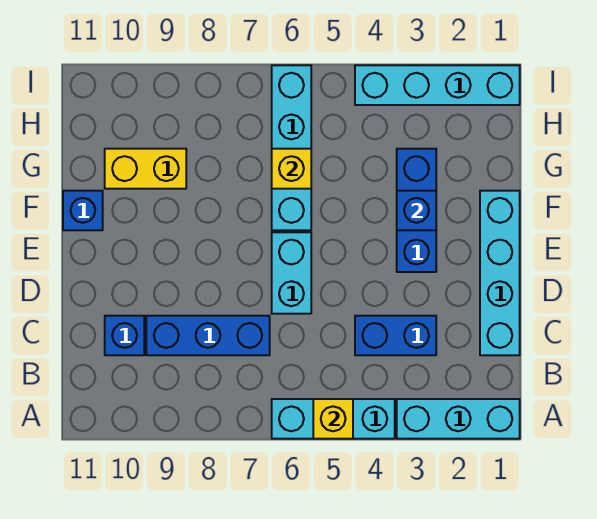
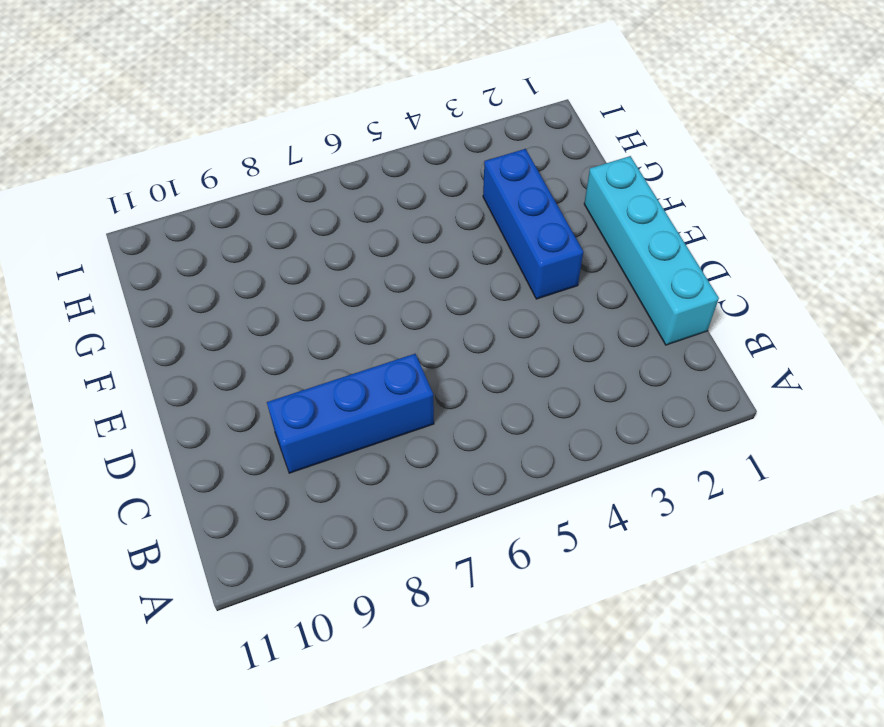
none -> cyan brick A1:A3 level 1
none -> cyan brick A4:A6 level 1
none -> blue brick C3:C4 level 1

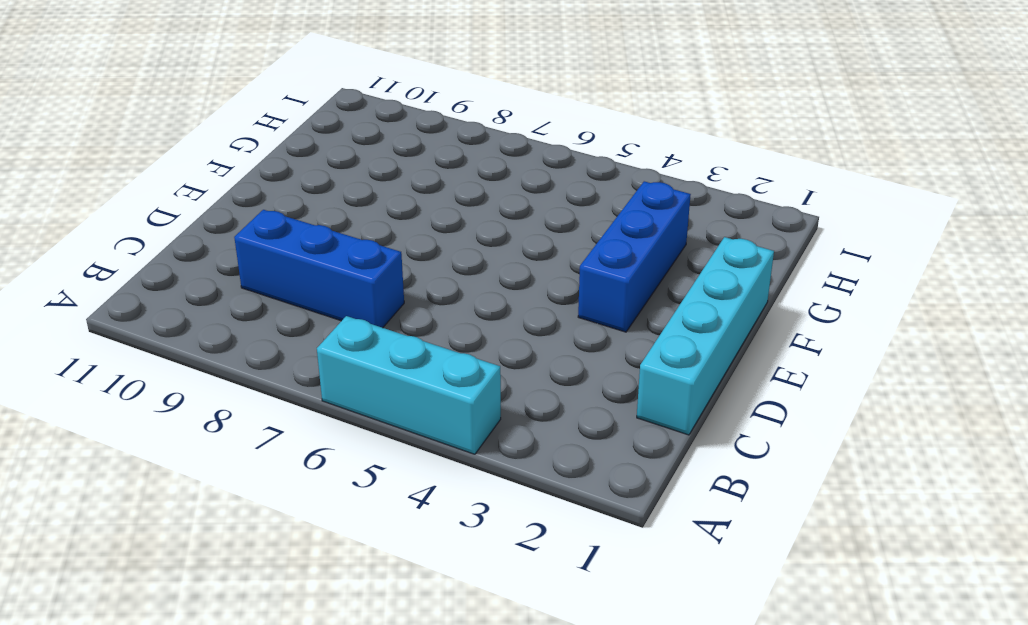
none -> cyan brick A1:A3 level 1
none -> blue brick C3:C4 level 1
none -> blue brick C10 level 1

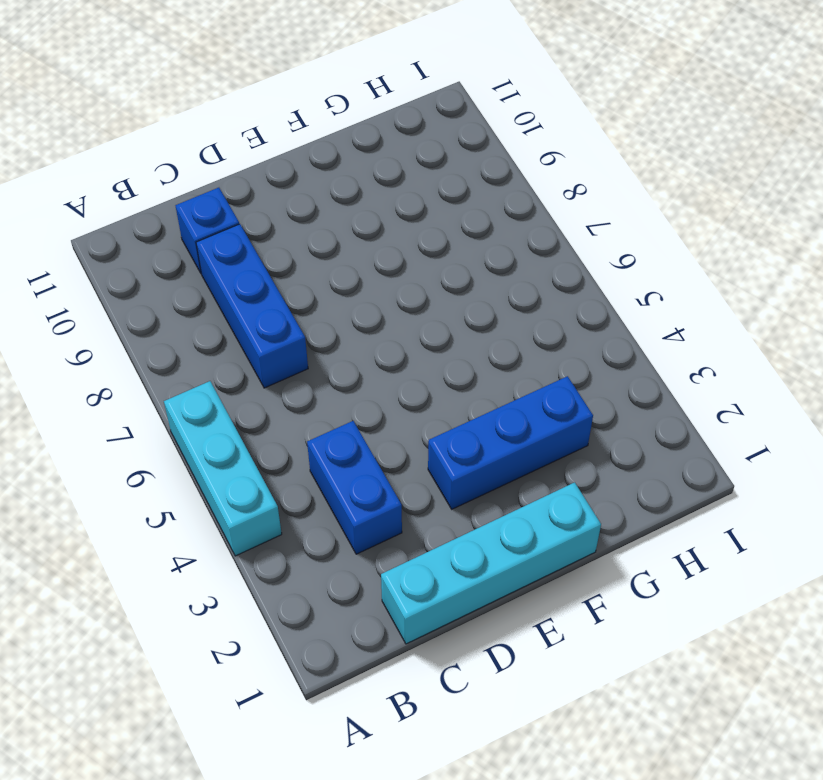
none -> cyan brick A1:A3 level 1
none -> cyan brick D6:E6 level 1
none -> cyan brick F6:I6 level 1

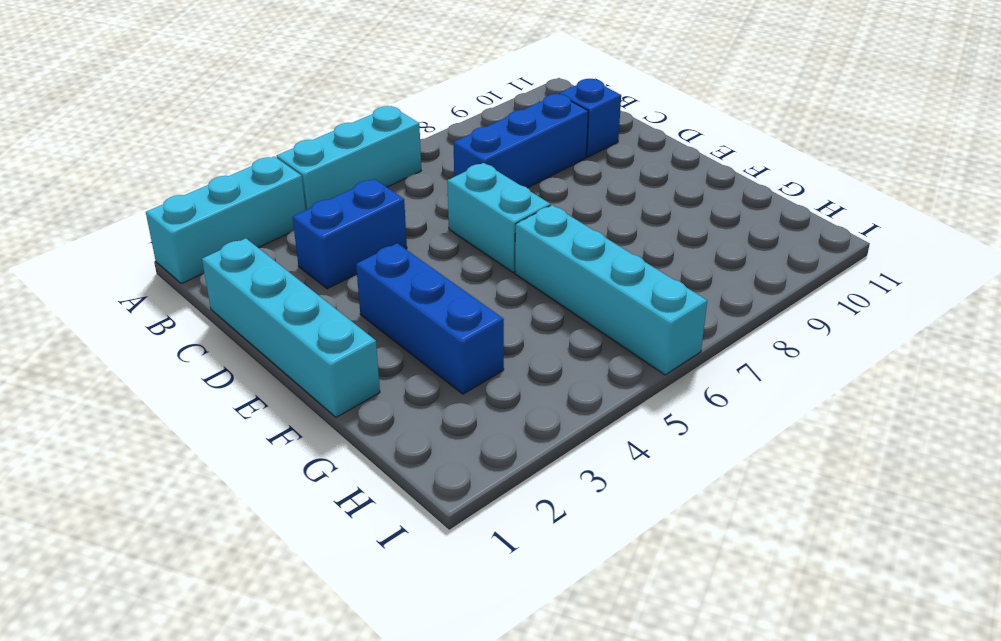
none -> blue brick F11 level 1
none -> yellow brick G9:G10 level 1
none -> cyan brick I1:I4 level 1

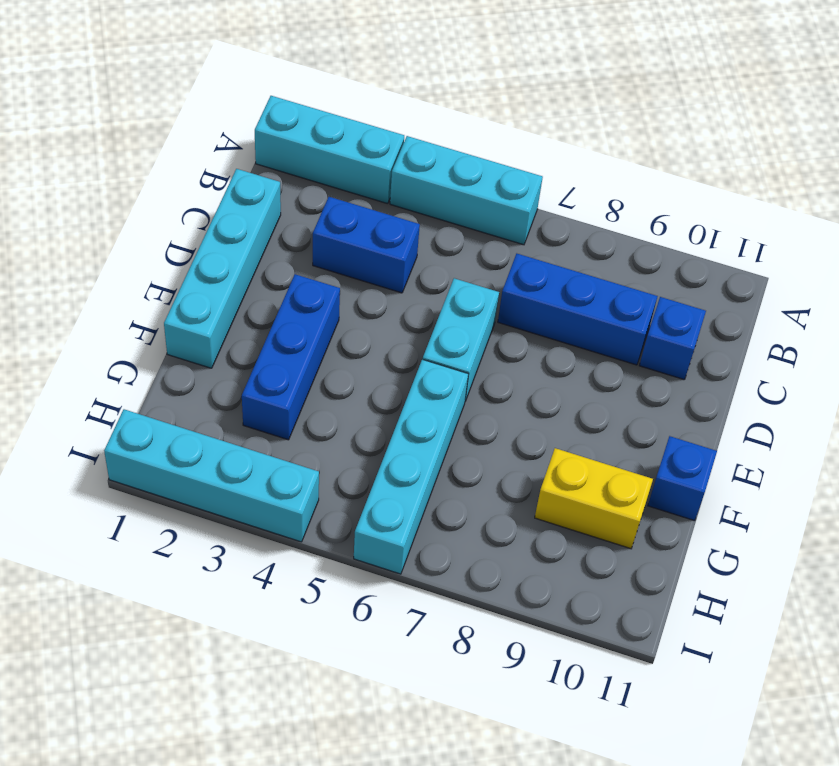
none -> yellow brick A5 level 2
none -> blue brick F3 level 2
none -> yellow brick G6 level 2

